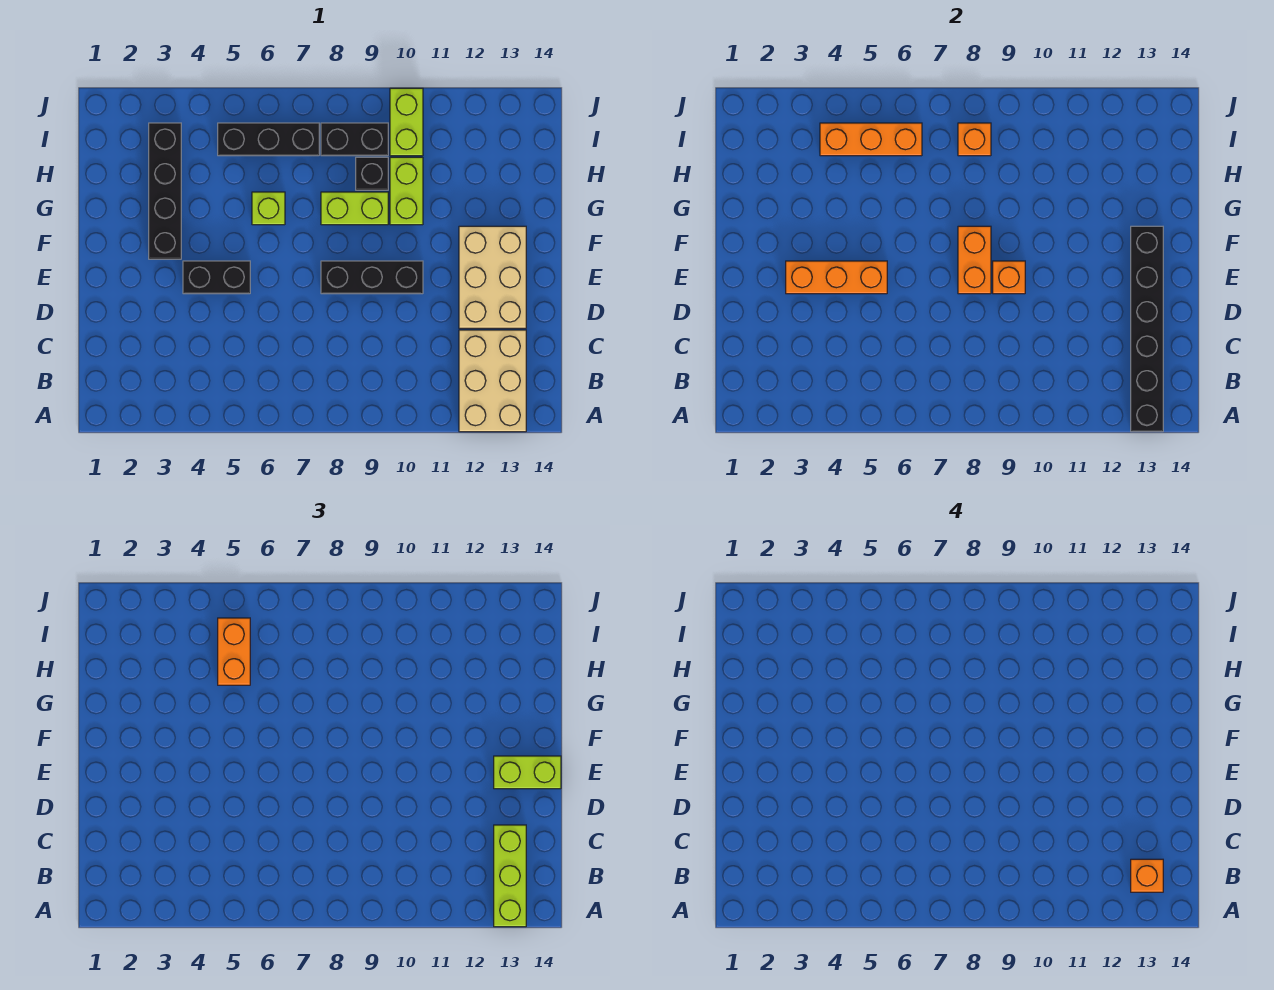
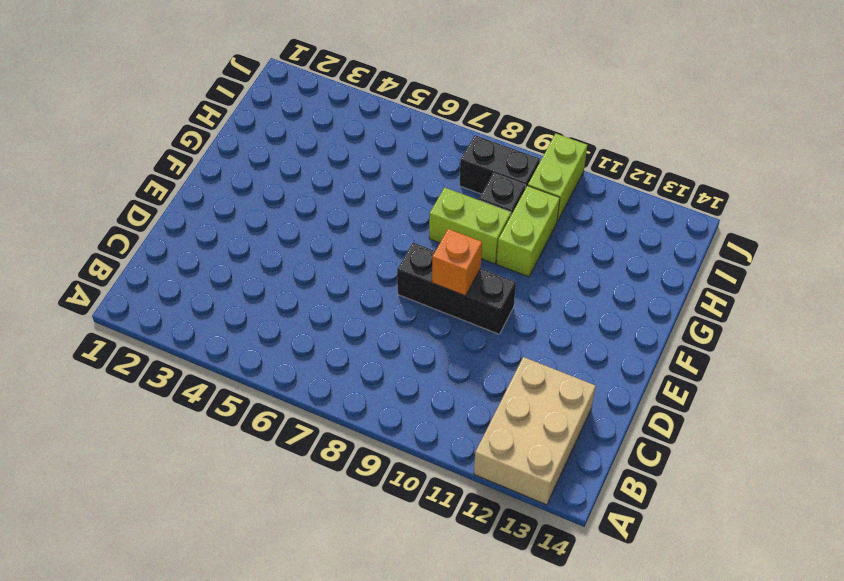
none -> tan brick D12:F13 level 1
none -> black brick E4:E5 level 1
none -> black brick F3:I3 level 1

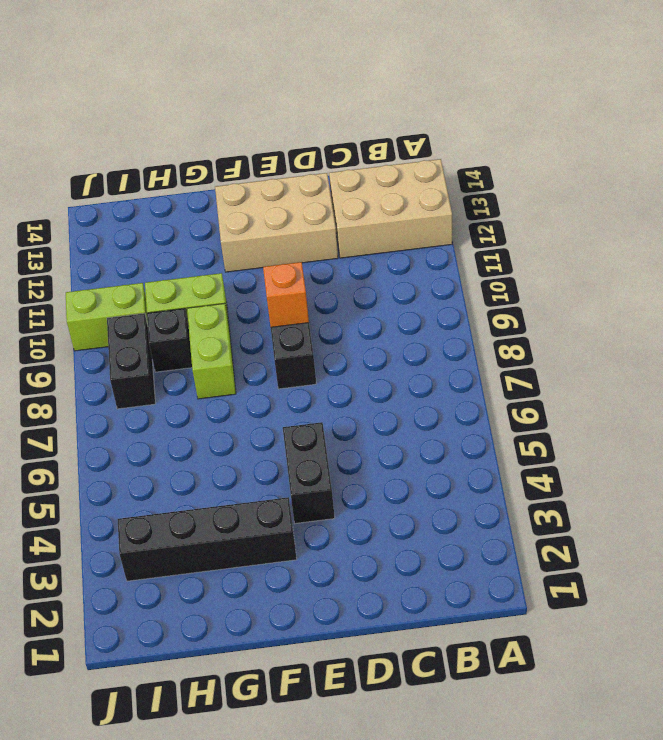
none -> lime brick G6 level 1
none -> black brick I5:I7 level 1
none -> black brick A13:F13 level 2

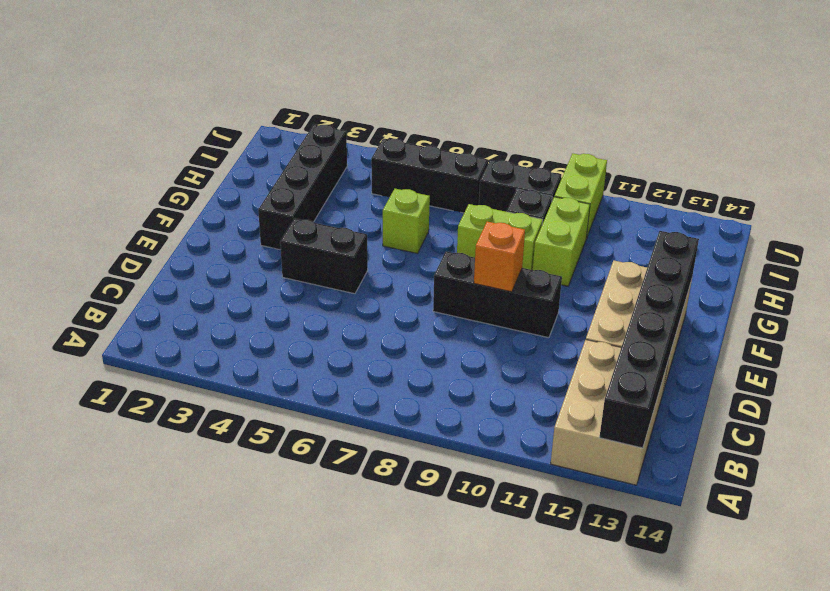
none -> orange brick E3:E5 level 2
none -> orange brick E8:F8 level 2
none -> orange brick I4:I6 level 2

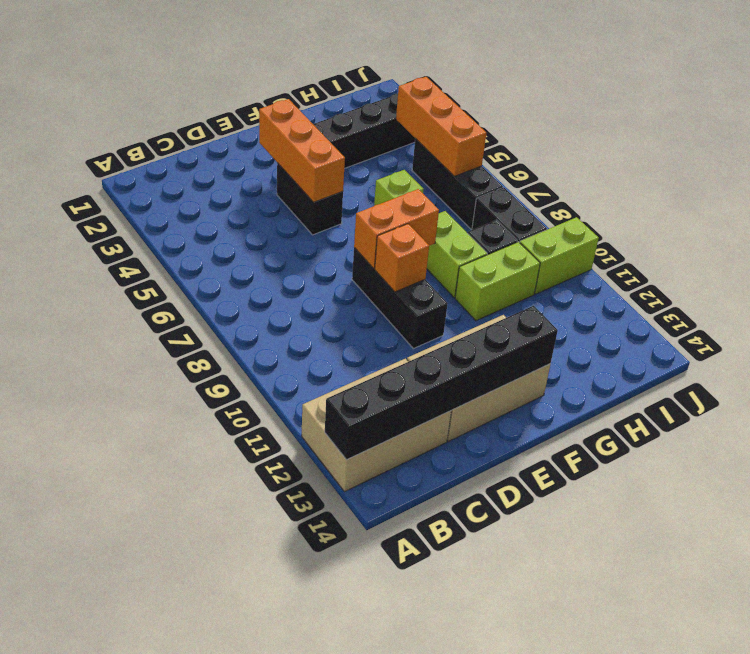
none -> orange brick I8 level 2
none -> lime brick A13:C13 level 3
none -> lime brick E13:E14 level 3

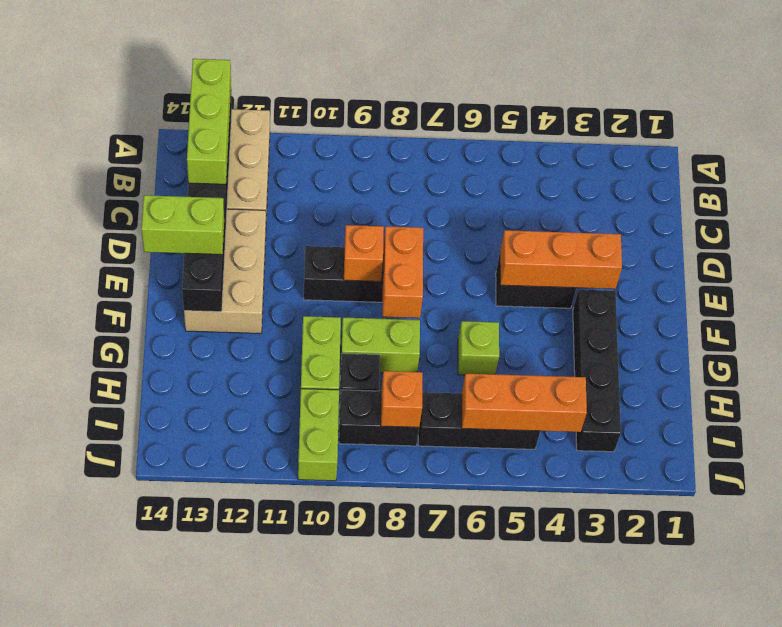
none -> orange brick H5:I5 level 3
none -> orange brick B13 level 4

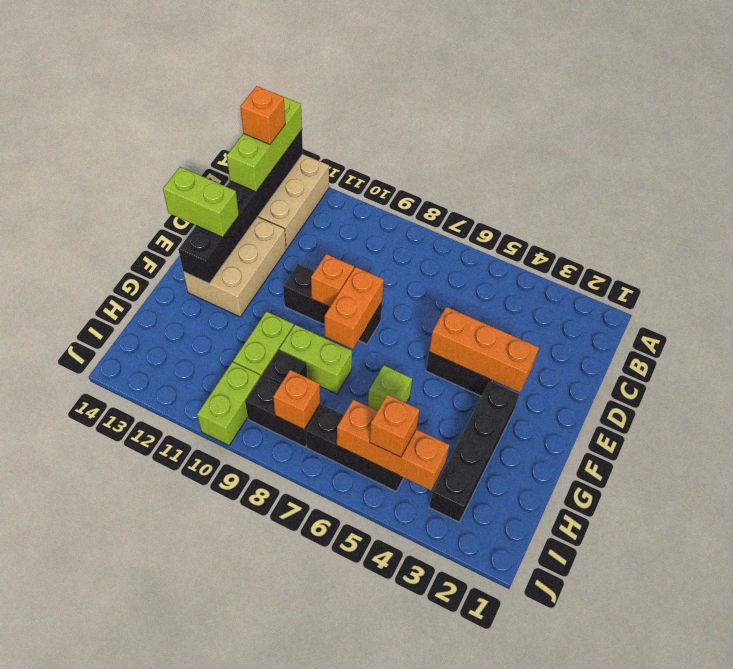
orange brick I5 level 3 -> orange brick H5:I5 level 3

